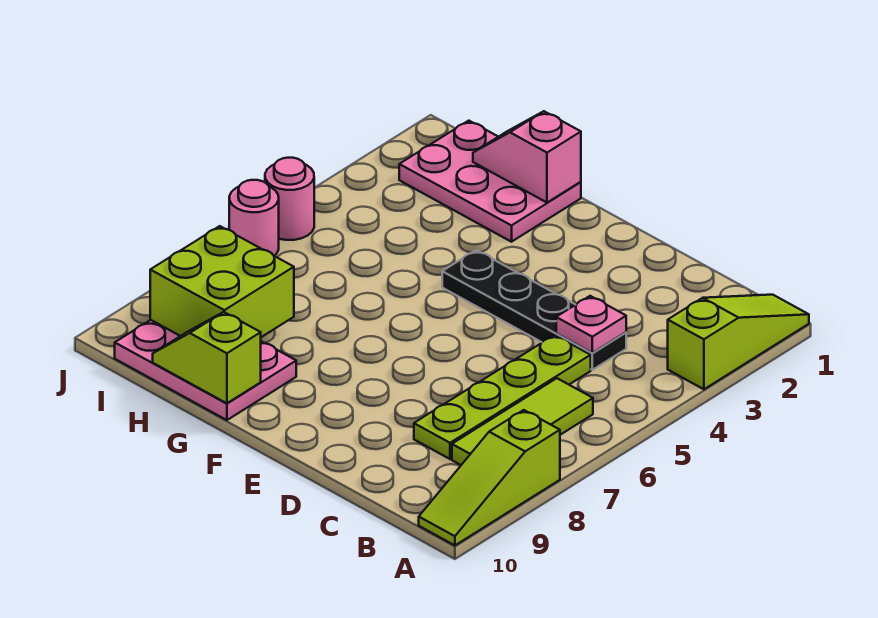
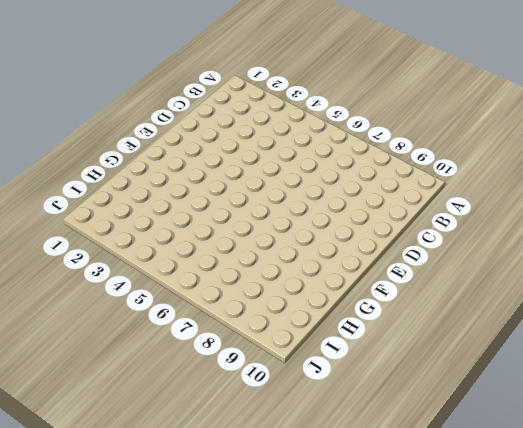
none -> lime slope A1:A3 level 1 top 3
none -> lime slope A8:A10 level 1 top 8
none -> lime tile B6:B8 level 1

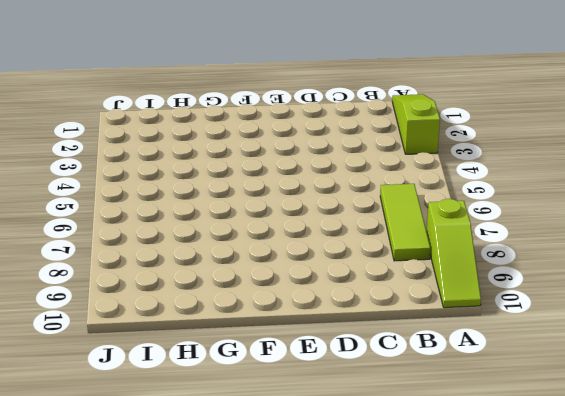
none -> black plate C4:F4 level 1
none -> lime plate C5:C8 level 1
none -> pink plate G1:I2 level 1

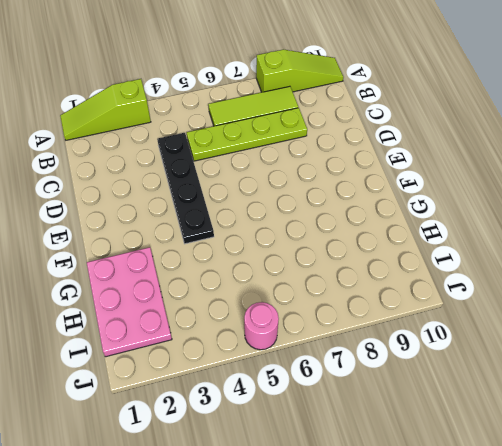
none -> pink plate G9:I10 level 1
none -> pink round brick J6 level 1
none -> pink plate C4 level 2

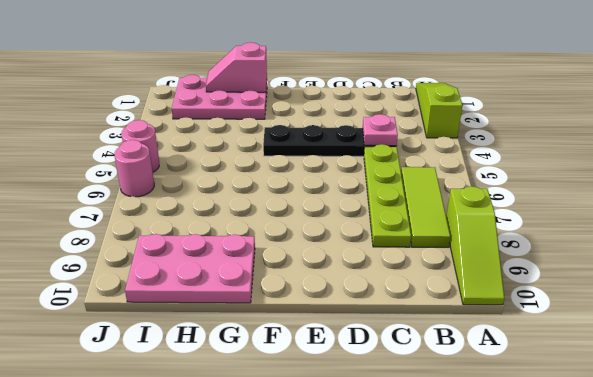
none -> lime slope G10:H10 level 2 top G
none -> lime brick H8:I9 level 2

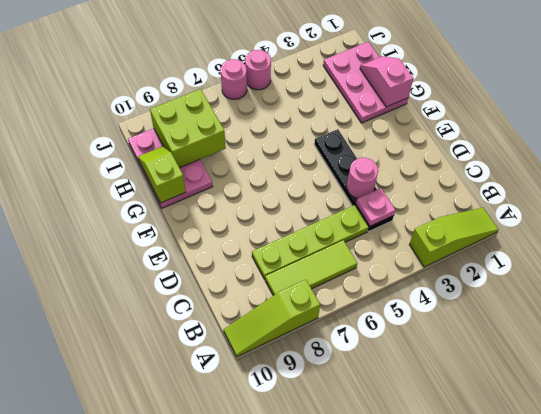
pink round brick D4 level 2 -> none

